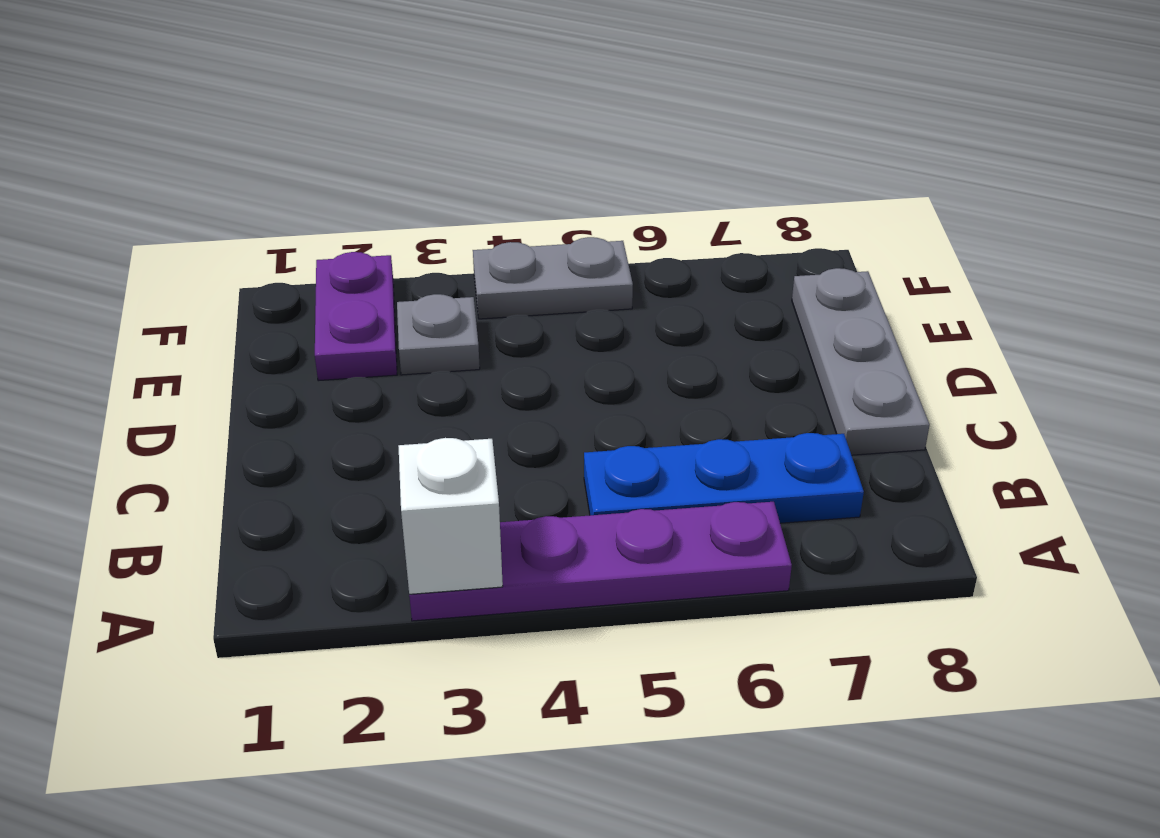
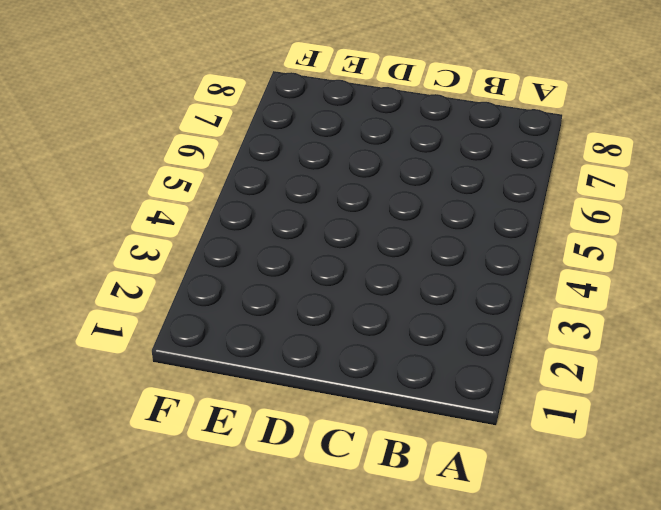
none -> purple plate A3:A6 level 1
none -> blue plate B5:B7 level 1

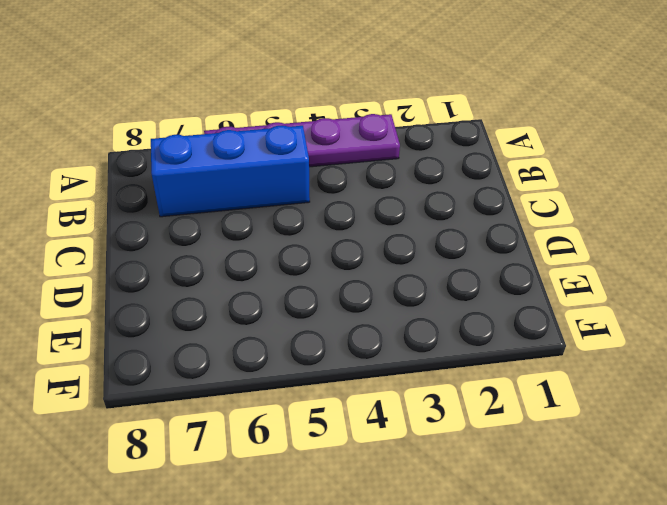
blue brick B5:B7 level 1 -> blue plate B5:B7 level 1
none -> grey plate C8:E8 level 1
none -> purple plate E2:F2 level 1

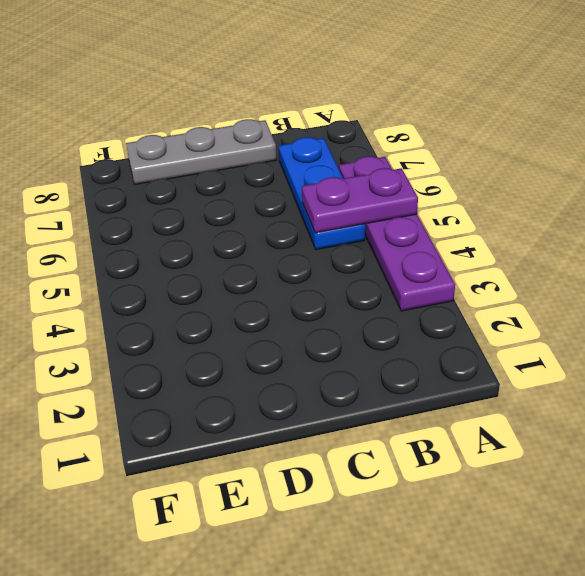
purple plate A5:B5 level 2 -> purple plate E2:F2 level 1
none -> grey plate E3 level 1
none -> grey plate F4:F5 level 1

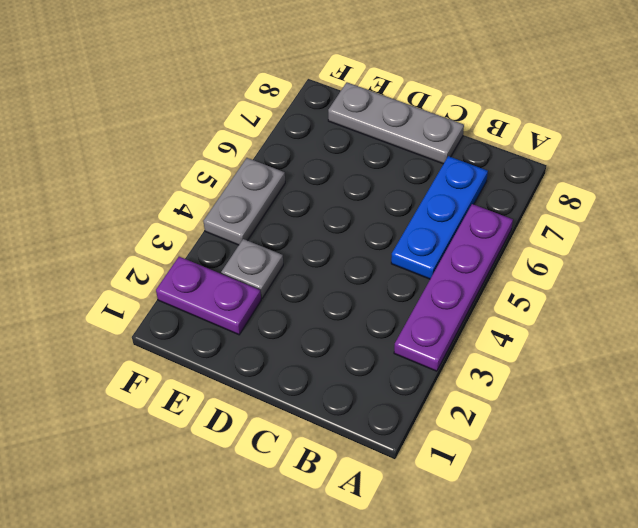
none -> white brick A3 level 2

